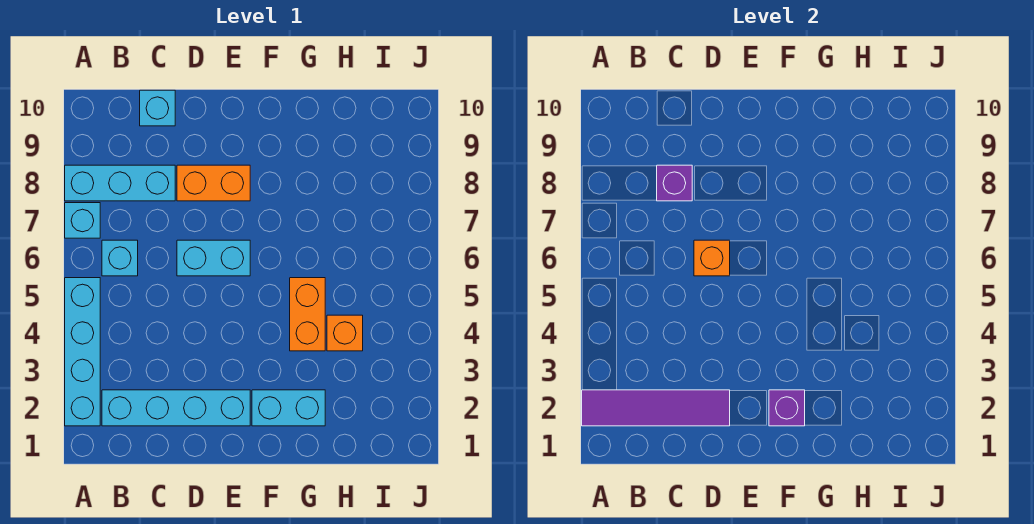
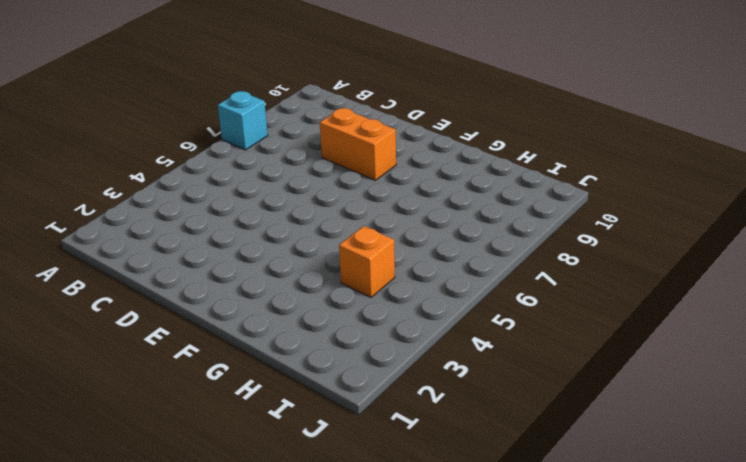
none -> cyan brick A2:A5 level 1
none -> cyan brick A8:C8 level 1
none -> cyan brick B2:E2 level 1

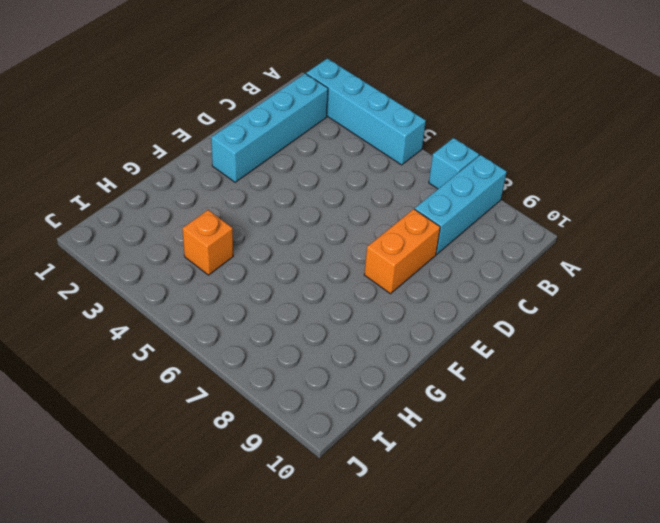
none -> cyan brick B6 level 1
none -> cyan brick C10 level 1
none -> cyan brick D6:E6 level 1

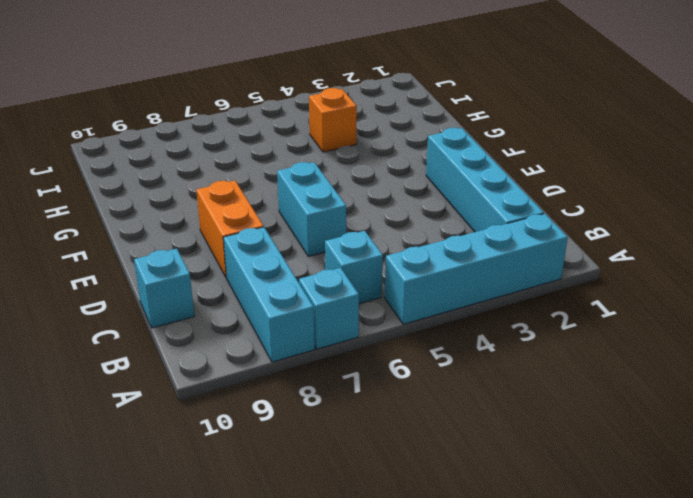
none -> cyan brick F2:G2 level 1
none -> orange brick G4:G5 level 1
none -> purple tile A2:D2 level 2

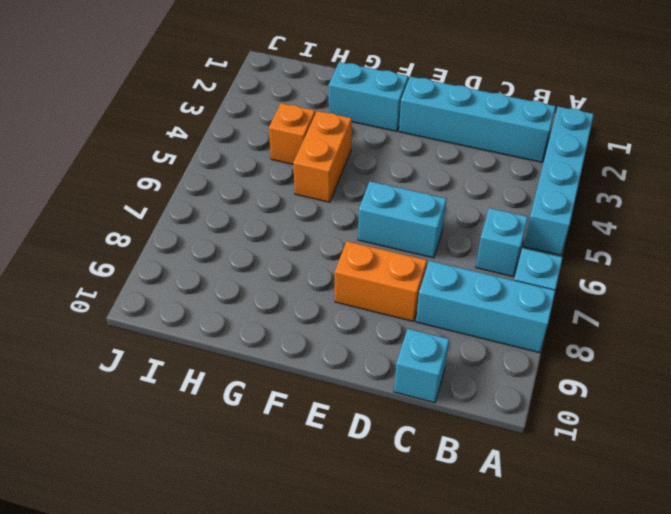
none -> purple tile A2:D2 level 2
none -> purple brick C8 level 2
none -> orange brick D6 level 2

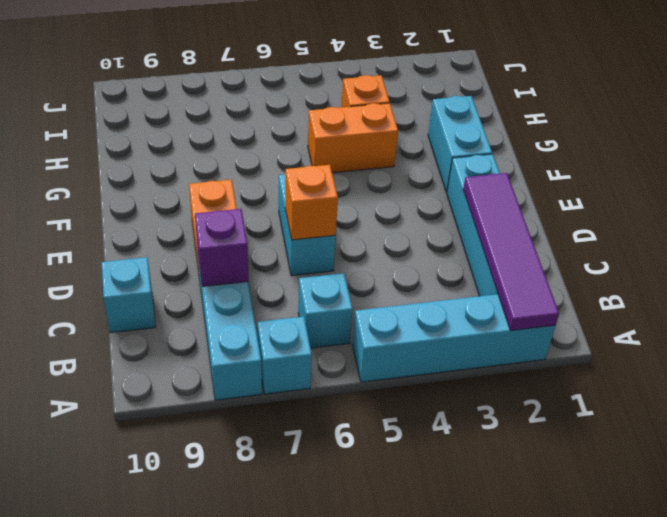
none -> purple brick F2 level 2

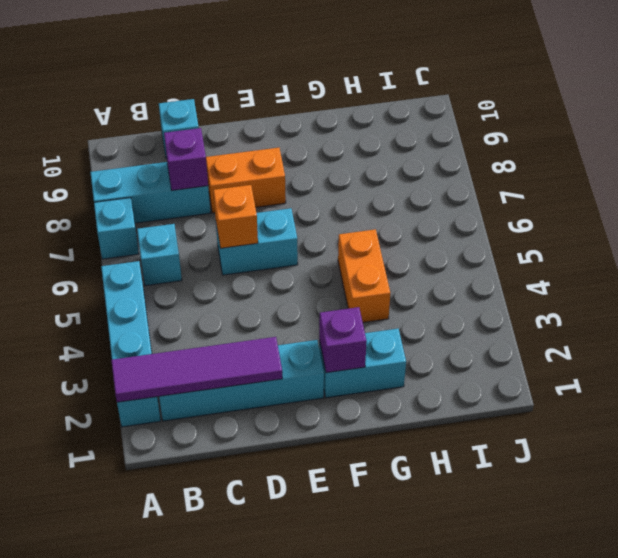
none -> orange brick H4 level 1

